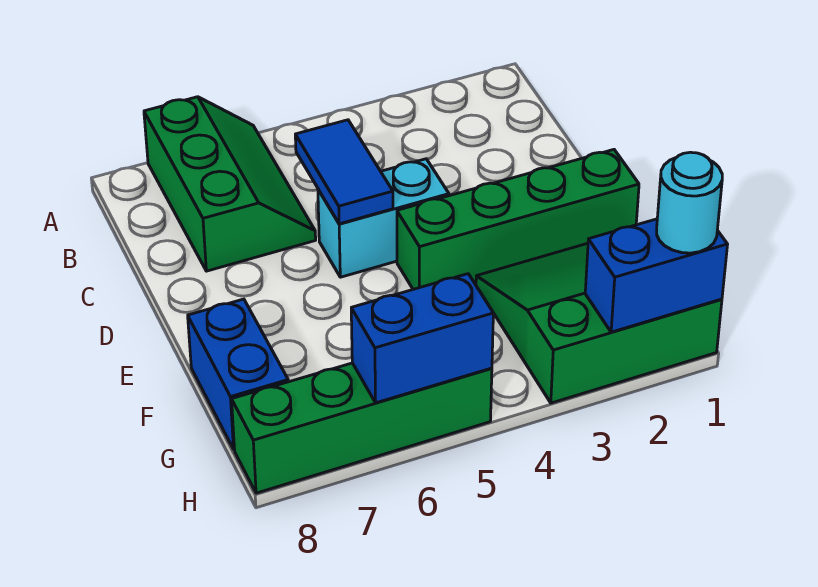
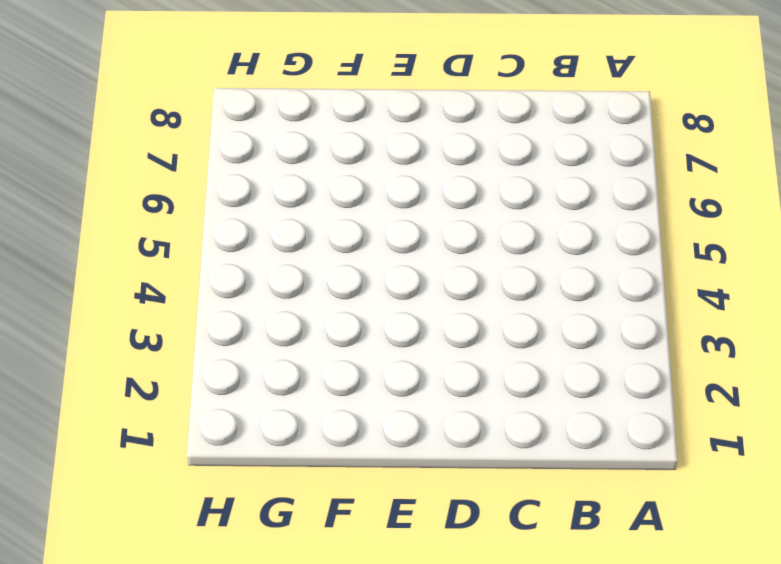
none -> green slope A6:C7 level 1 top 7
none -> cyan brick D4:D5 level 1

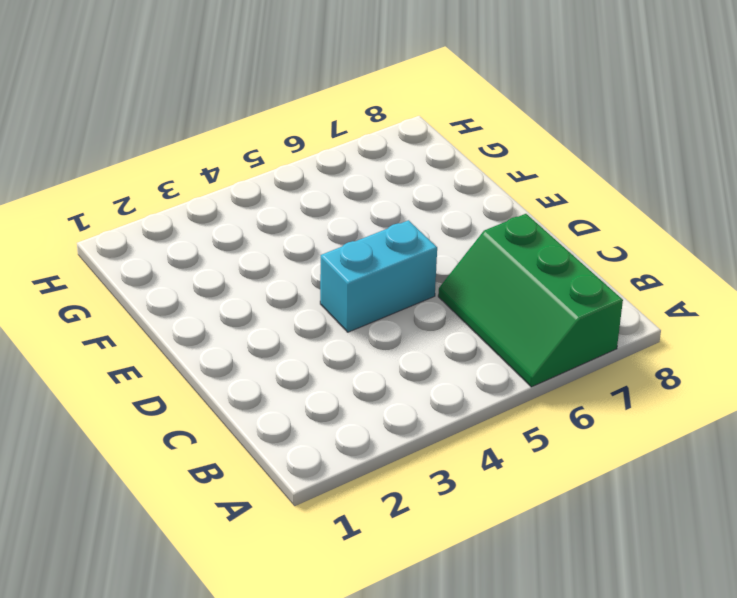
none -> green brick E1:E4 level 1
none -> green slope F1:H3 level 1 top H

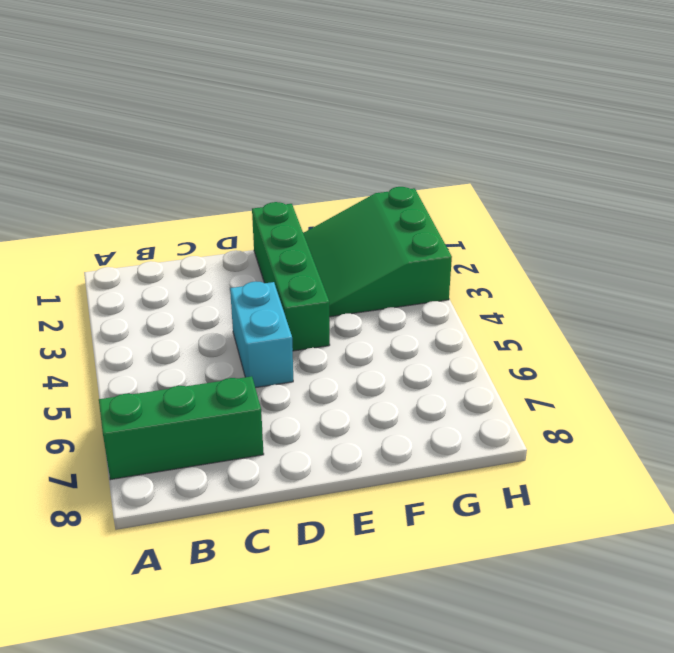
none -> blue brick F8:G8 level 1
none -> green brick H5:H8 level 1

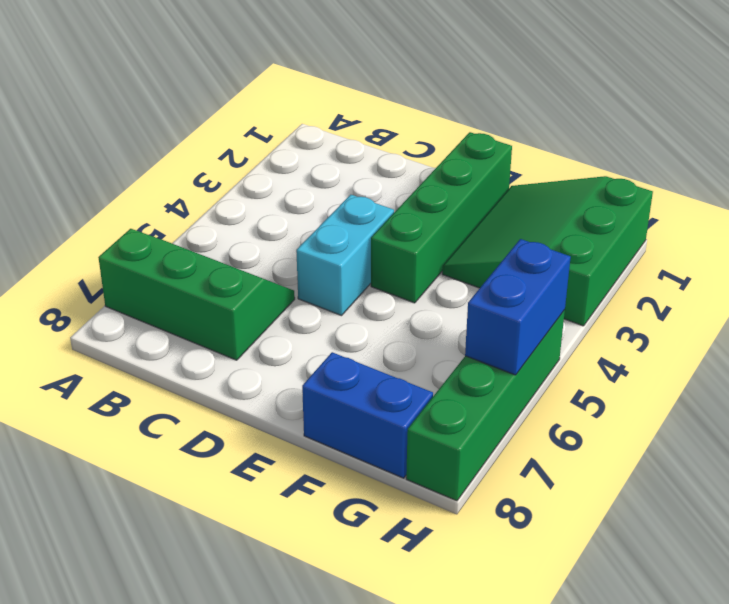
none -> blue tile C5:D5 level 2
none -> blue brick H1:H2 level 2

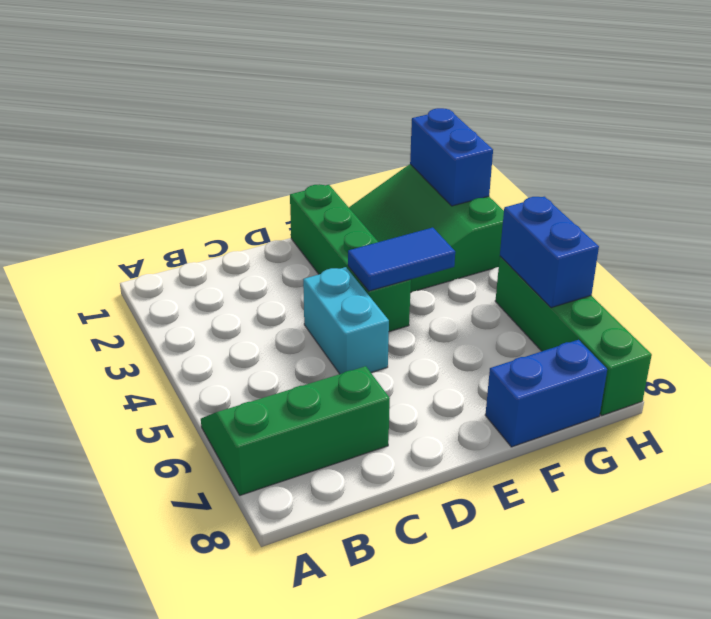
blue tile E4:F4 level 2 -> blue tile C5:D5 level 2
none -> cyan round brick H1 level 3

